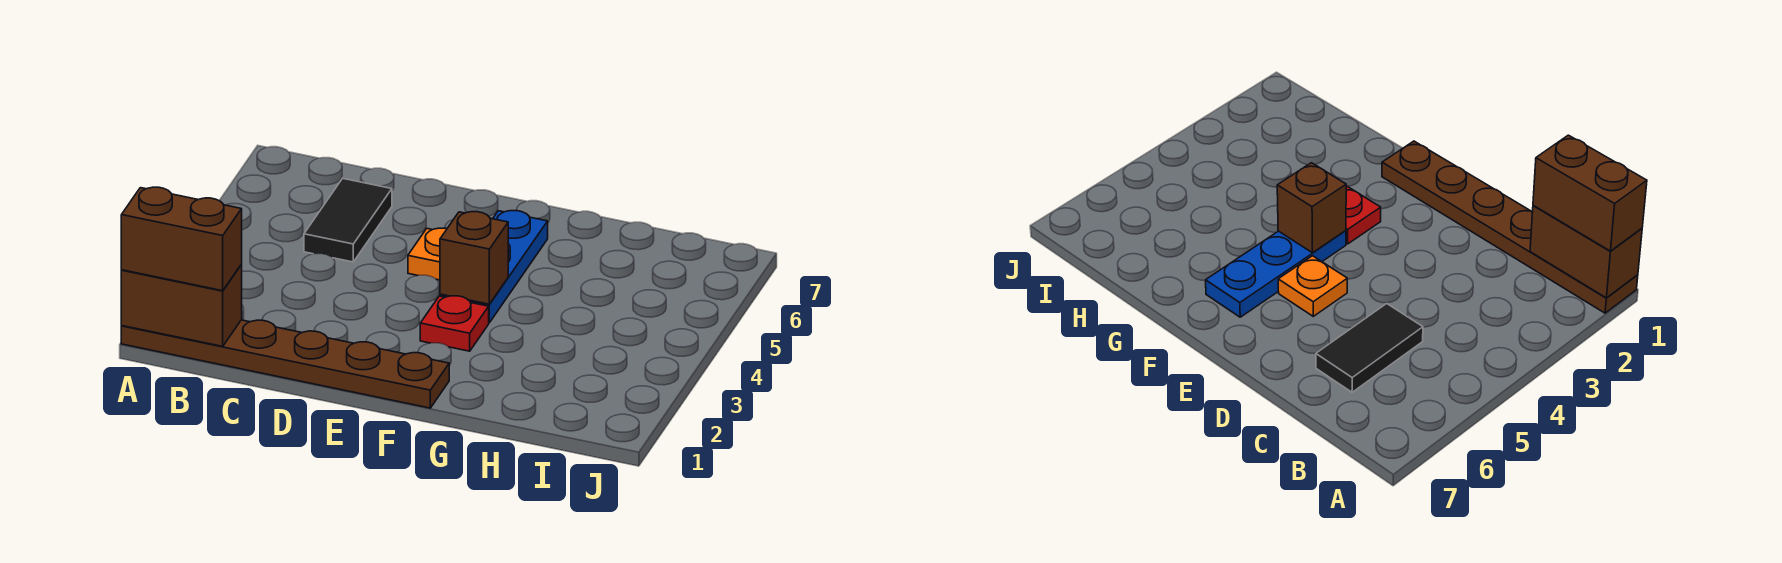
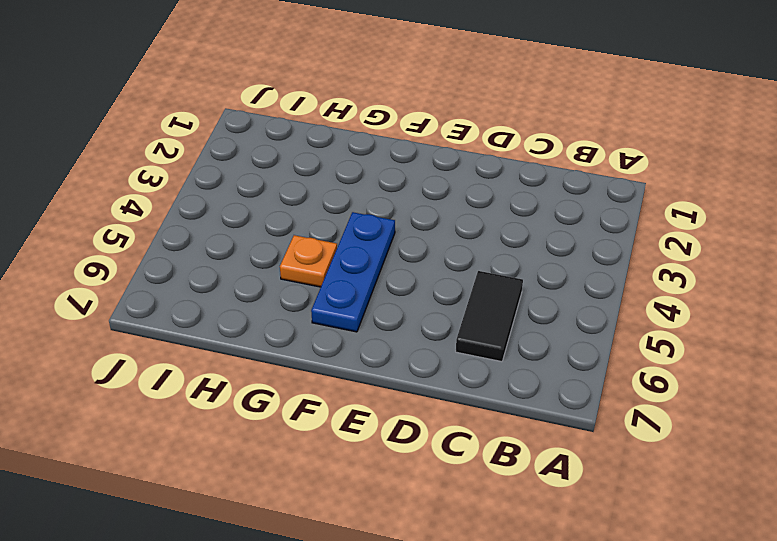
orange plate G5 level 1 -> orange plate E5 level 1
none -> brown plate A1:F1 level 1
none -> red plate F3 level 1

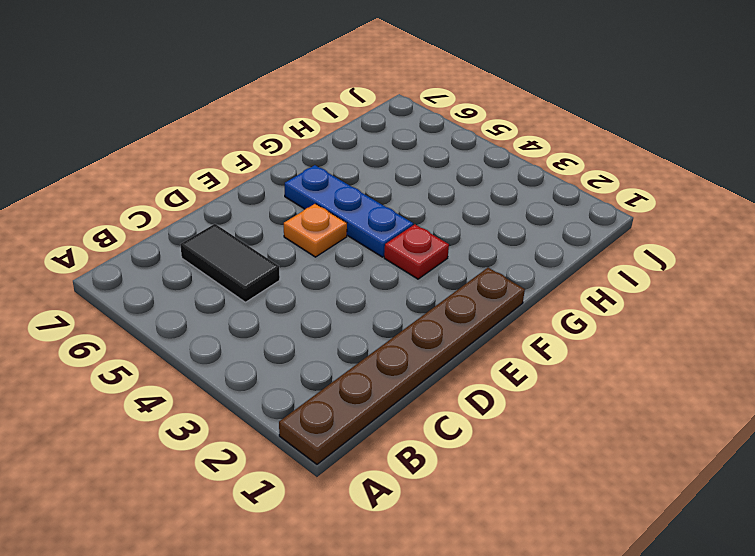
none -> brown brick A1:B1 level 2
none -> brown brick F4 level 2

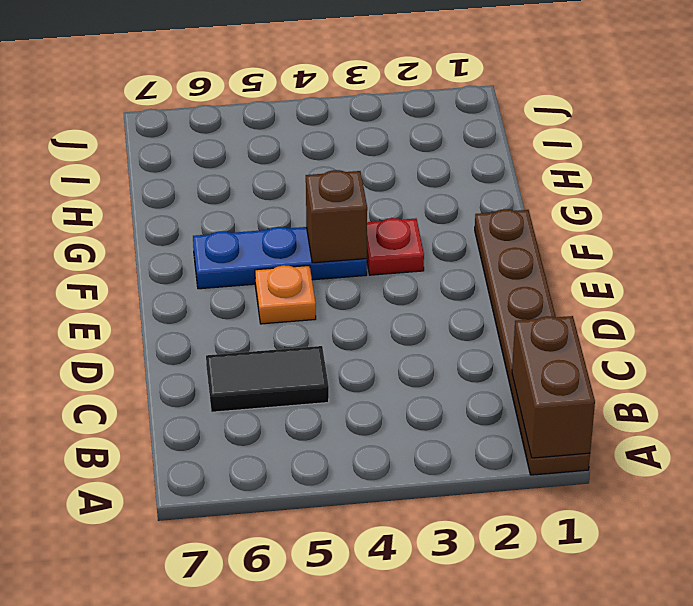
none -> brown brick A1:B1 level 3

